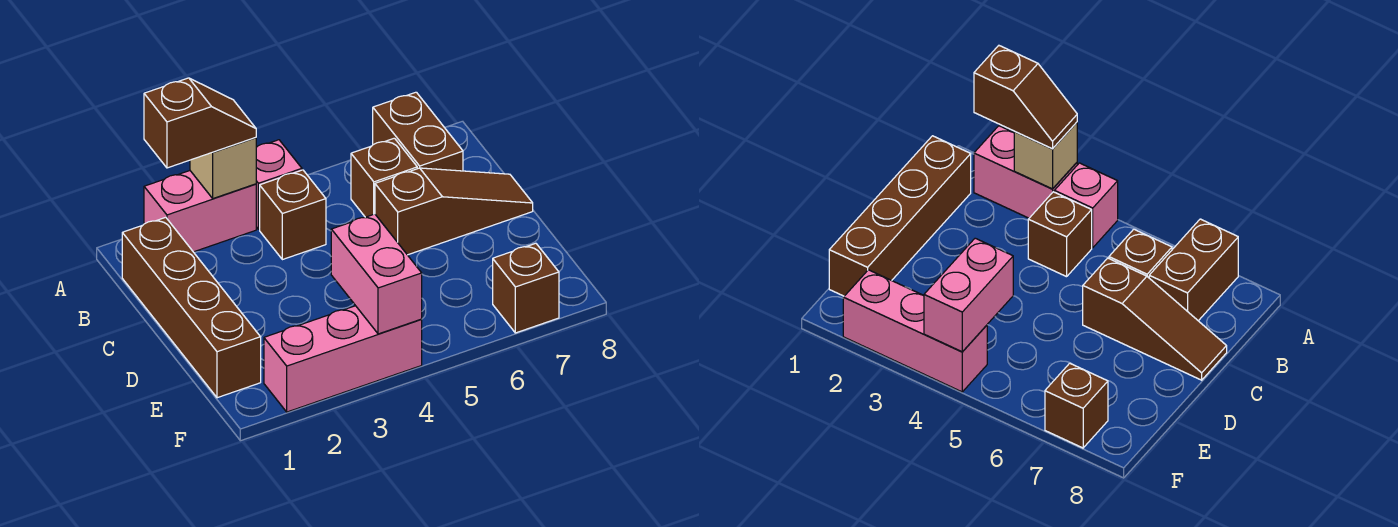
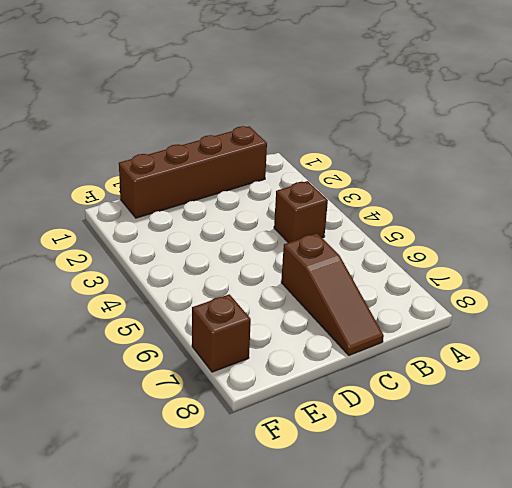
none -> pink brick A2:A3 level 1
none -> pink brick A4 level 1
none -> brown brick A7:B7 level 1

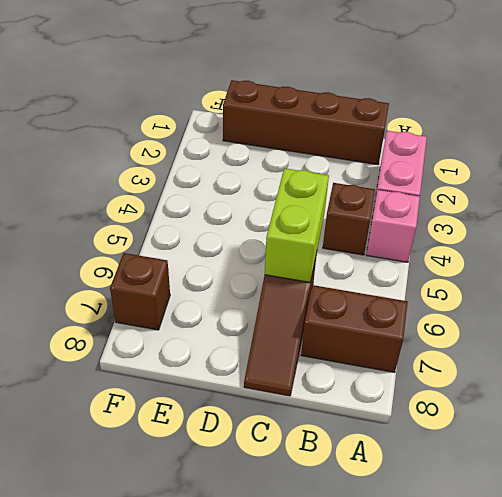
lime brick C5:C6 level 2 -> none
none -> brown brick B6 level 1
none -> pink brick F2:F4 level 1
none -> tan brick A3 level 2

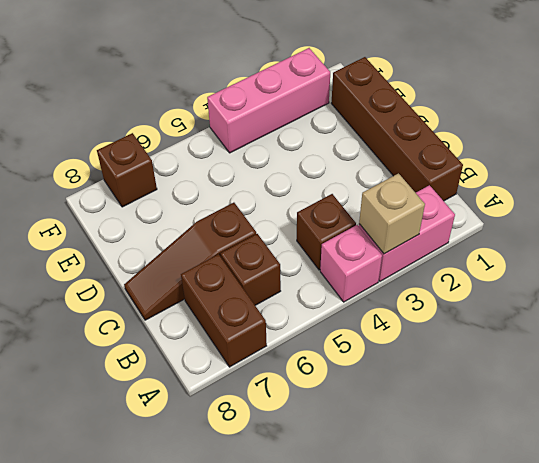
none -> pink brick E4:F4 level 2
none -> brown slope A2:A3 level 3 top 2

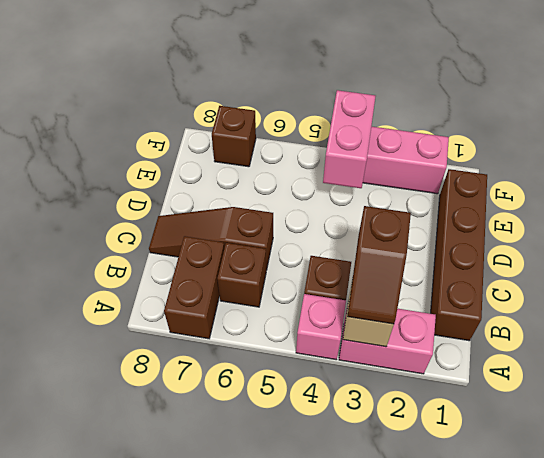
brown slope A3:B3 level 3 top B -> brown slope A2:A3 level 3 top 2

